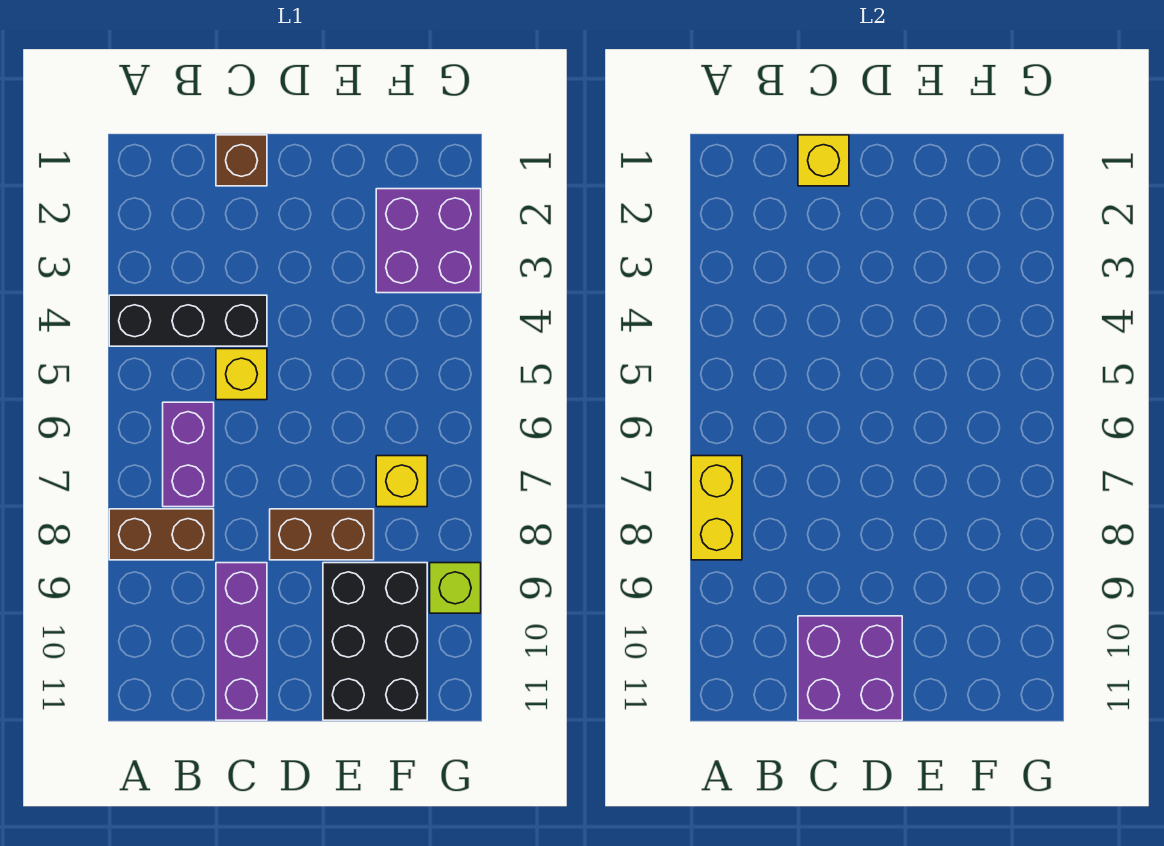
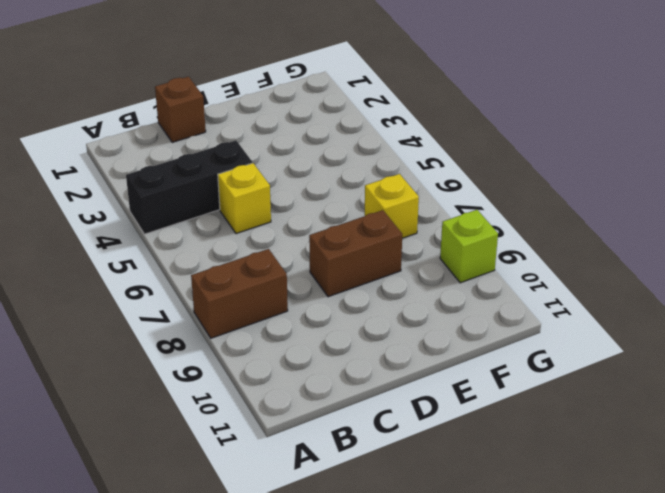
none -> purple brick B6:B7 level 1
none -> purple brick C9:C11 level 1
none -> black brick E9:F11 level 1

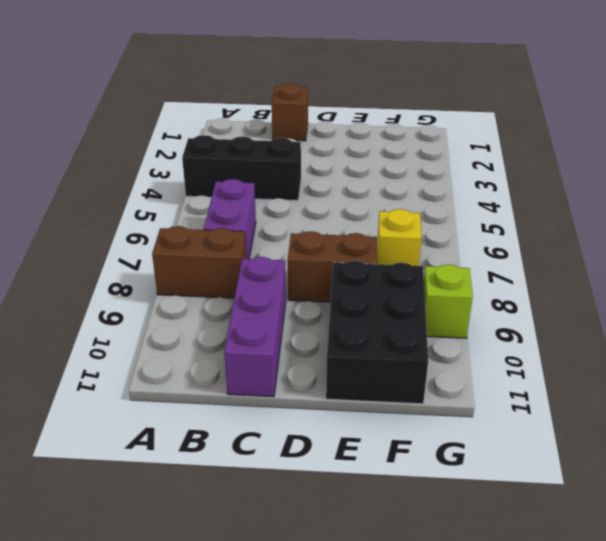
none -> yellow brick C5 level 1
none -> purple brick F2:G3 level 1
none -> yellow brick A7:A8 level 2

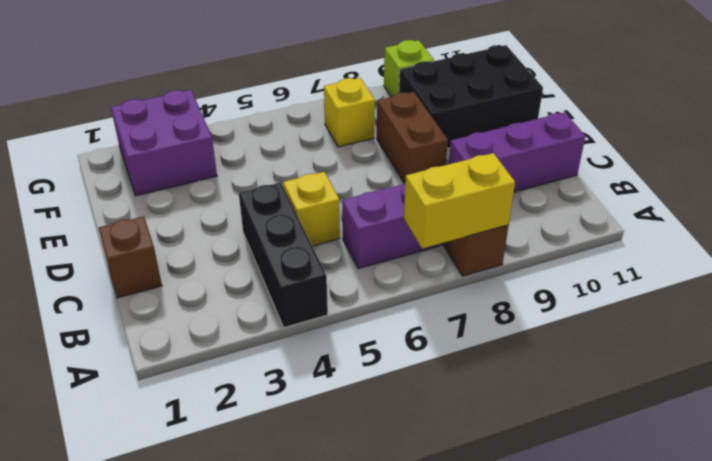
none -> yellow brick C1 level 2
none -> purple brick C10:D11 level 2

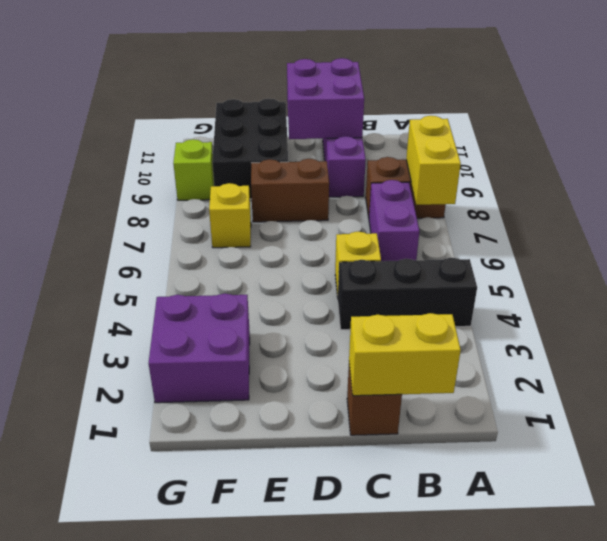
yellow brick B1:C1 level 2 -> yellow brick C1 level 2

